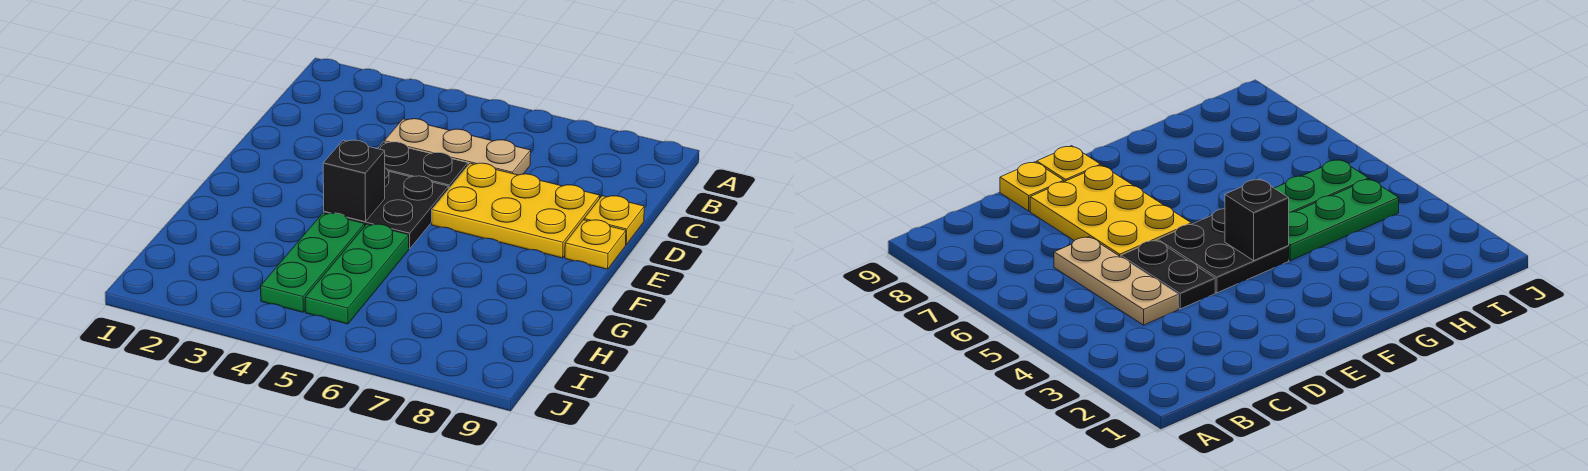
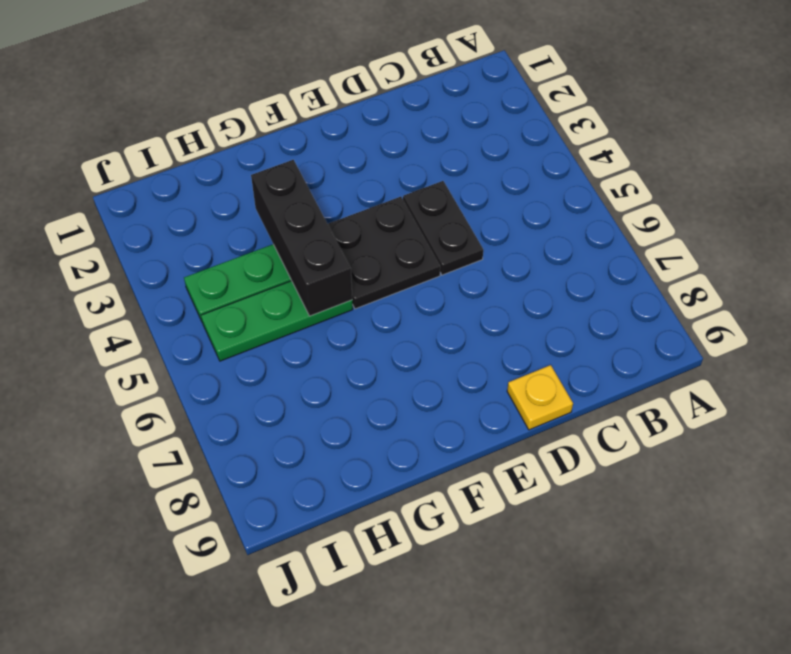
black brick G3:G5 level 2 -> none
none -> tan plate C4:C6 level 1
none -> yellow plate D6:E8 level 1

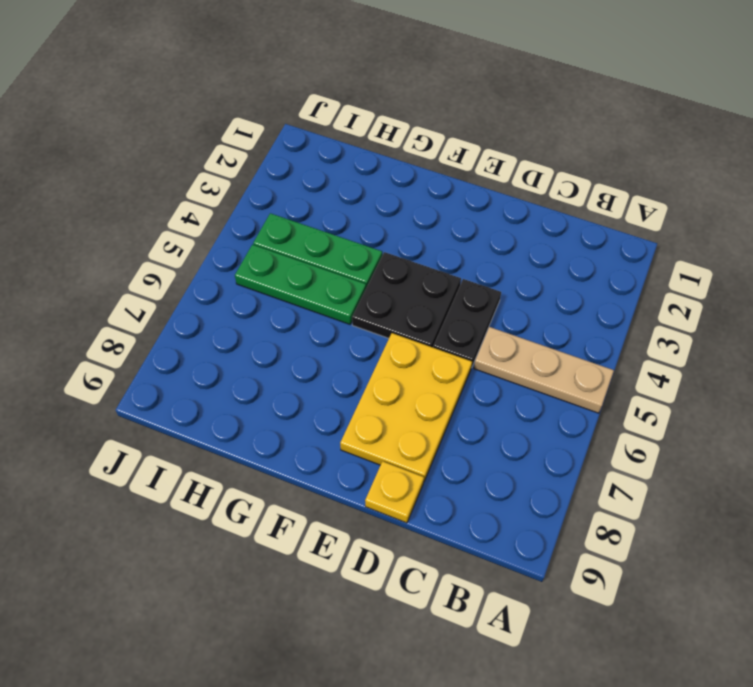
tan plate A5:C5 level 1 -> tan plate C4:C6 level 1
none -> yellow plate E9 level 1
none -> black brick F4 level 2

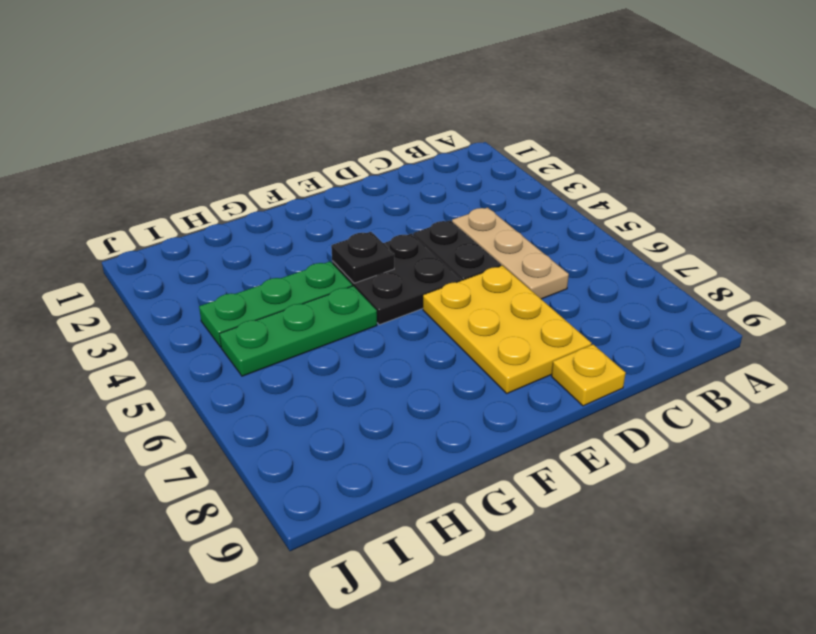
black plate F4 level 2 -> black brick F4 level 2
none -> yellow plate E9 level 1

